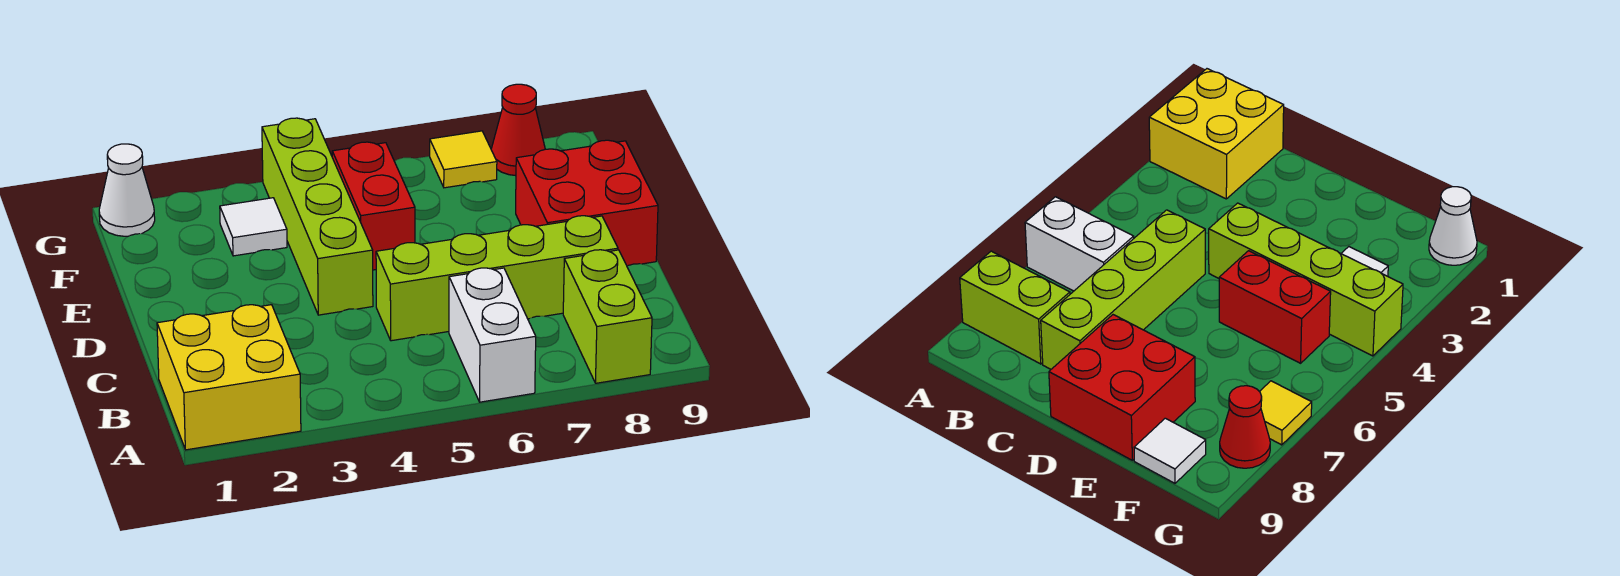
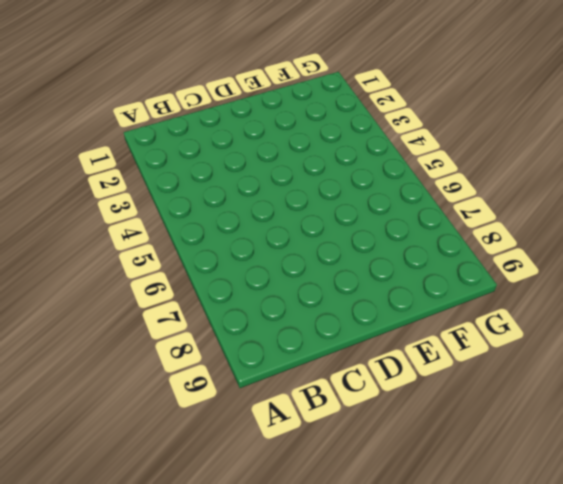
none -> yellow brick A1:B2 level 1
none -> white brick A6:B6 level 1
none -> lime brick A8:B8 level 1

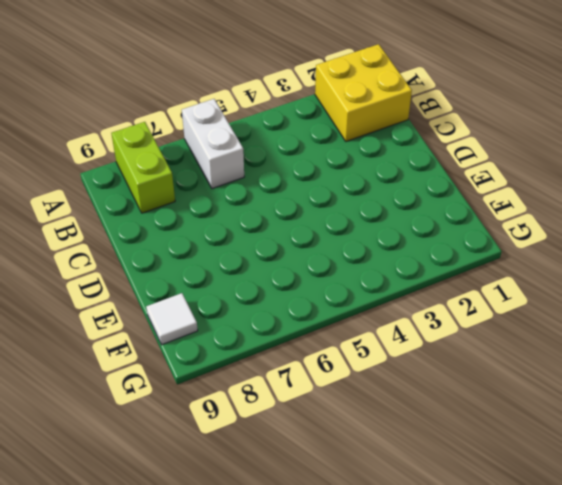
none -> lime brick C5:C8 level 1
none -> lime brick D4:G4 level 1
none -> red brick D8:E9 level 1

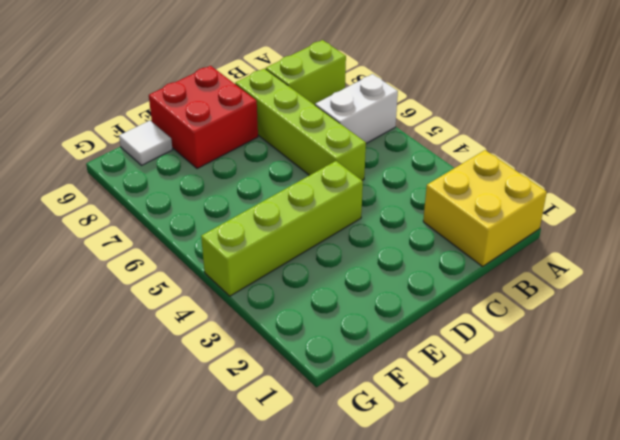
none -> red brick E5:F5 level 1
none -> white tile F3 level 1
none -> white cone G1 level 1

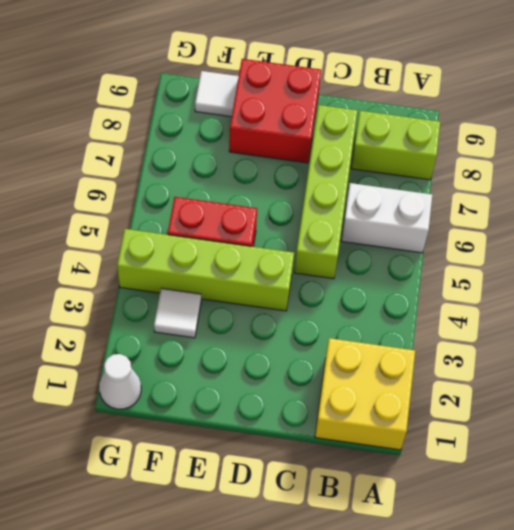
none -> yellow tile G7 level 1
none -> red cone G8 level 1

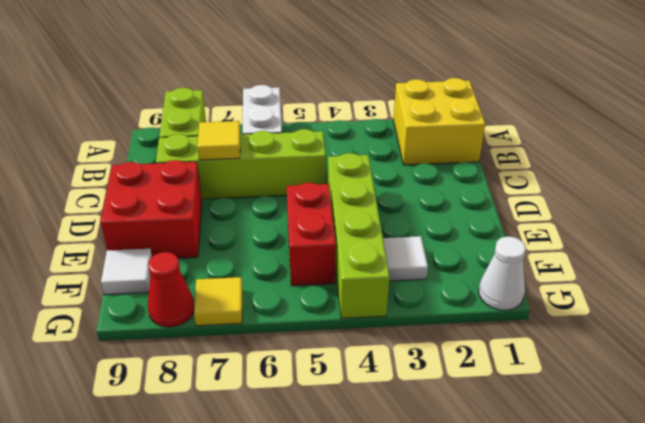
yellow tile C7 level 2 -> none

